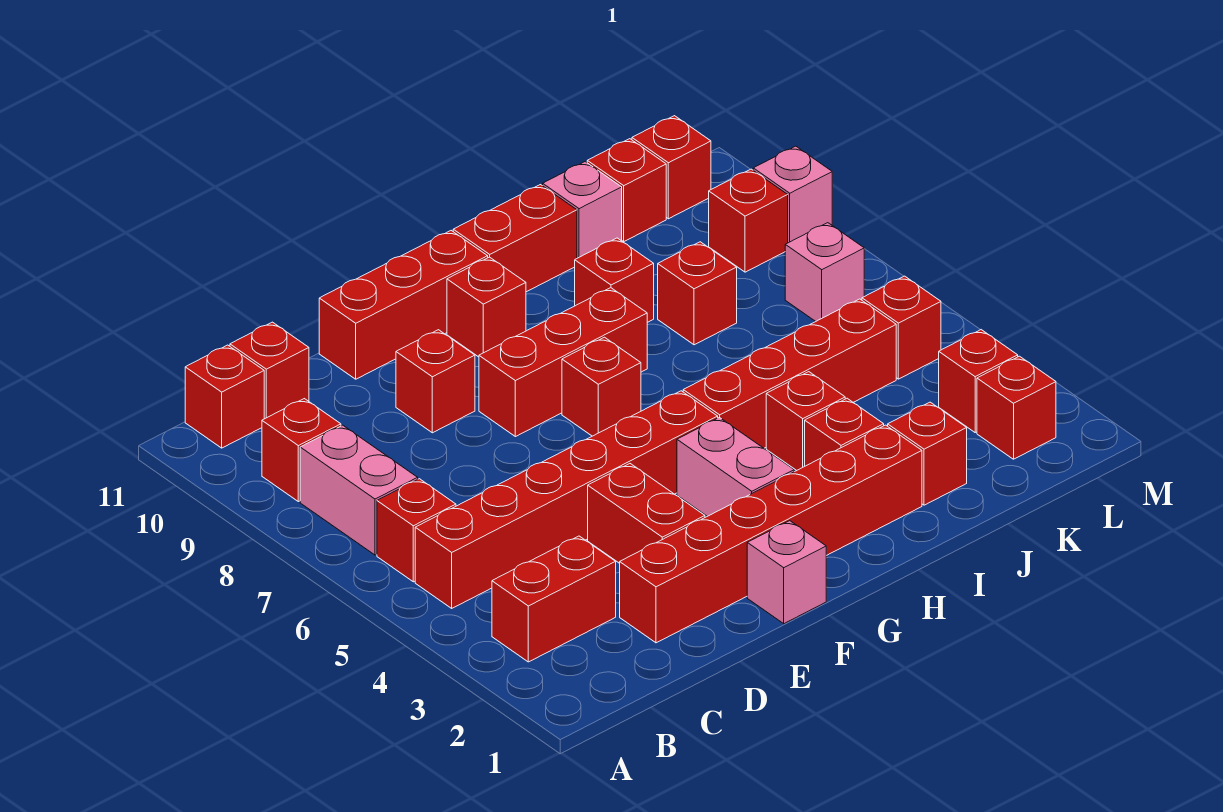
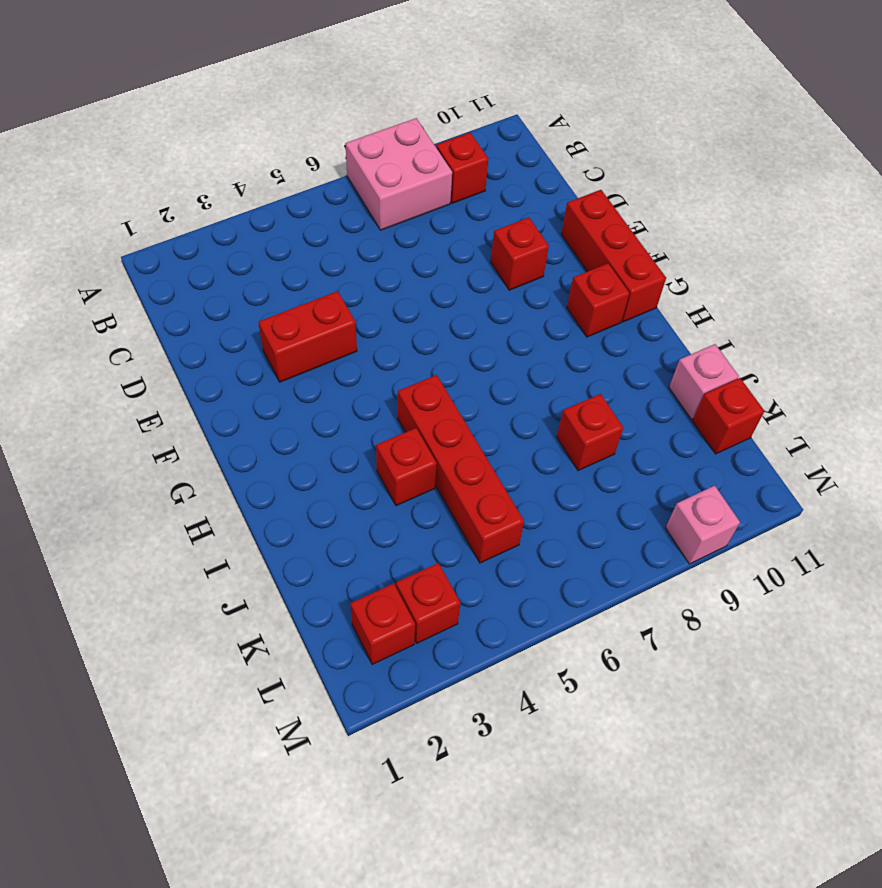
pink brick A7:B8 level 1 -> pink brick B7:B8 level 1
none -> red brick B3:C3 level 1
none -> red brick B5:G5 level 1
none -> red brick B6 level 1
none -> red brick B11 level 1

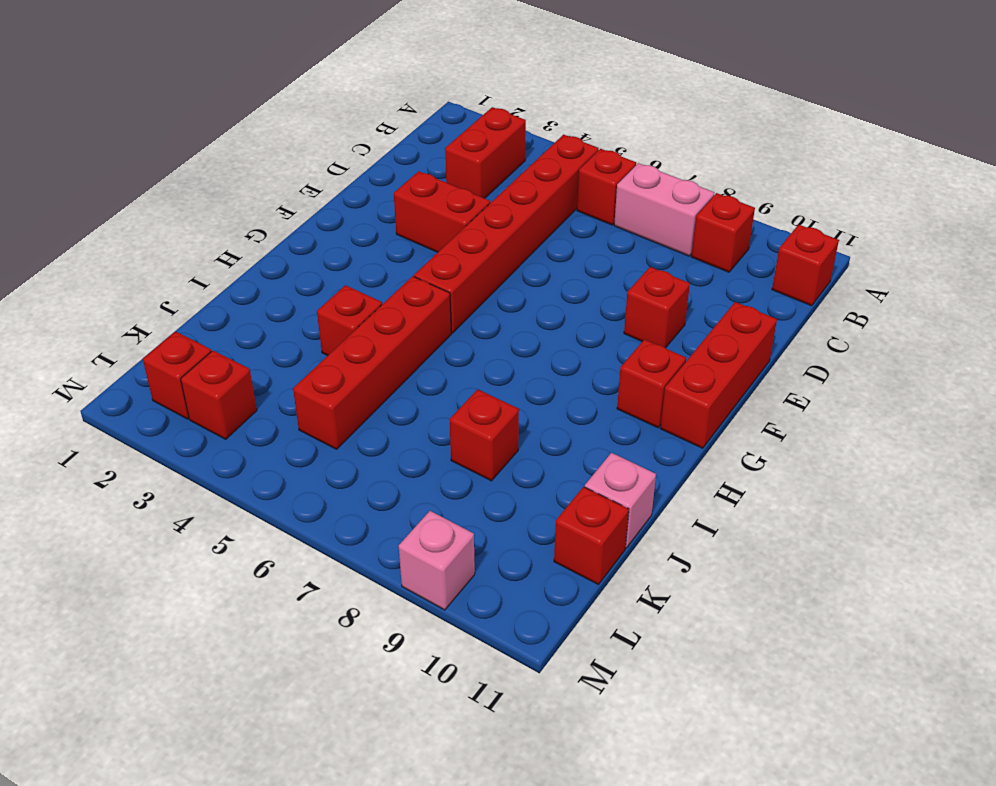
none -> red brick C11 level 1
none -> red brick D2:I2 level 1
none -> pink brick F1 level 1
none -> red brick F8:H8 level 1

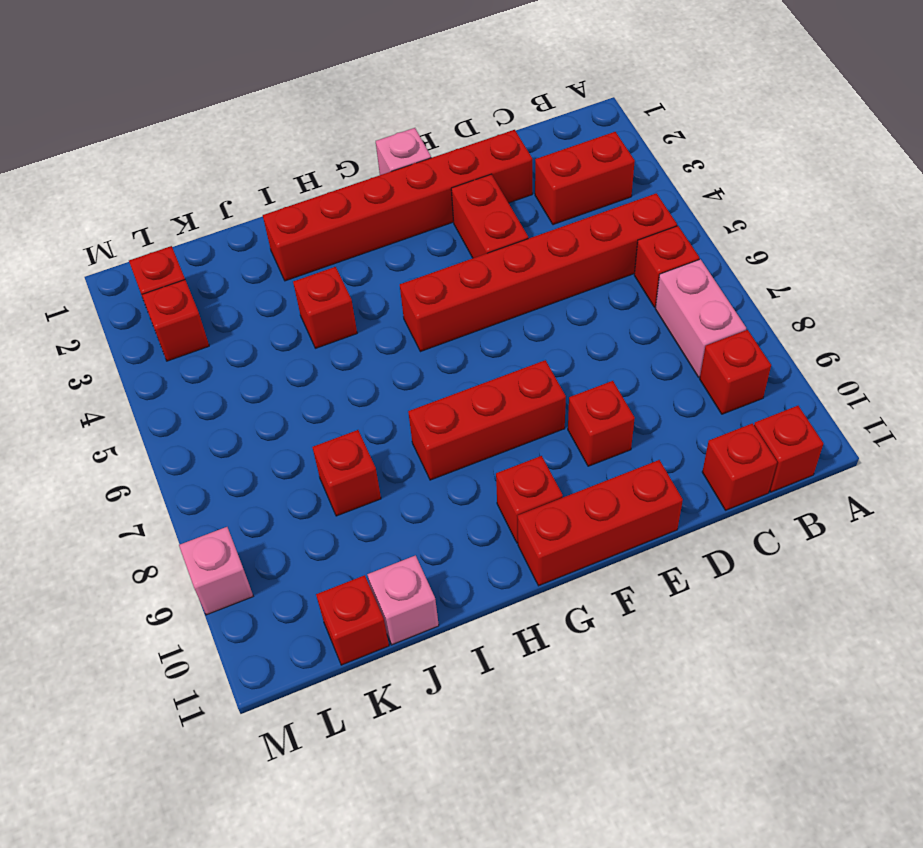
none -> pink brick G3:G4 level 1
none -> red brick G7 level 1
none -> red brick H5:K5 level 1
none -> red brick H11:I11 level 1

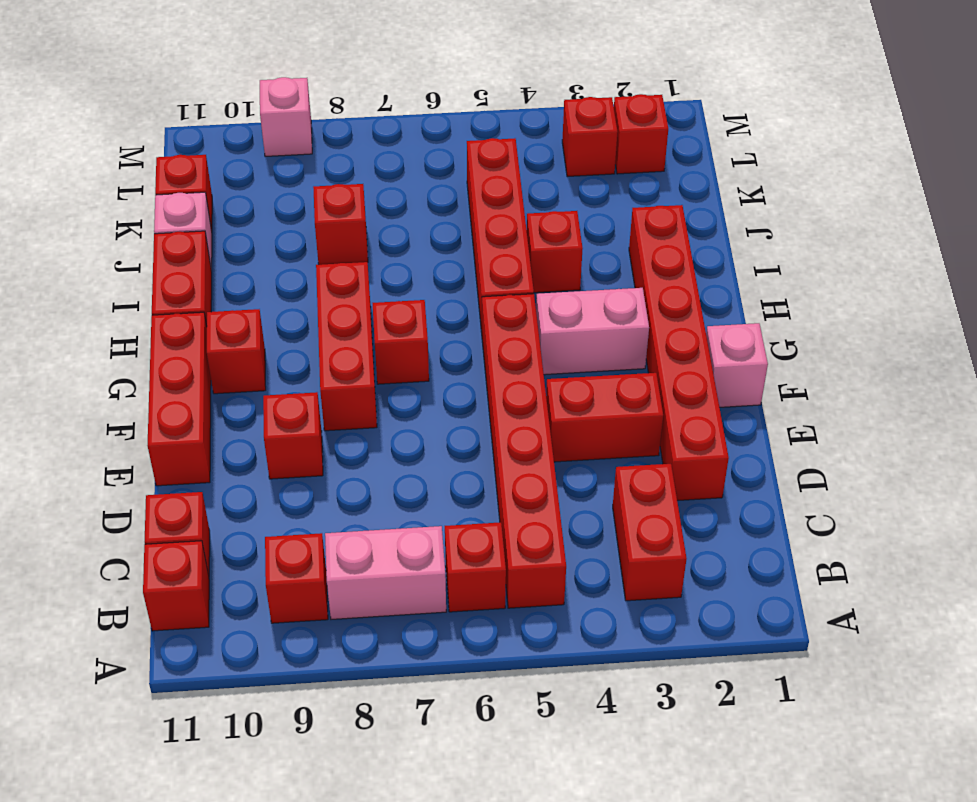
none -> red brick I3 level 1
none -> red brick I9 level 1
none -> red brick J2 level 1
none -> red brick L5 level 1

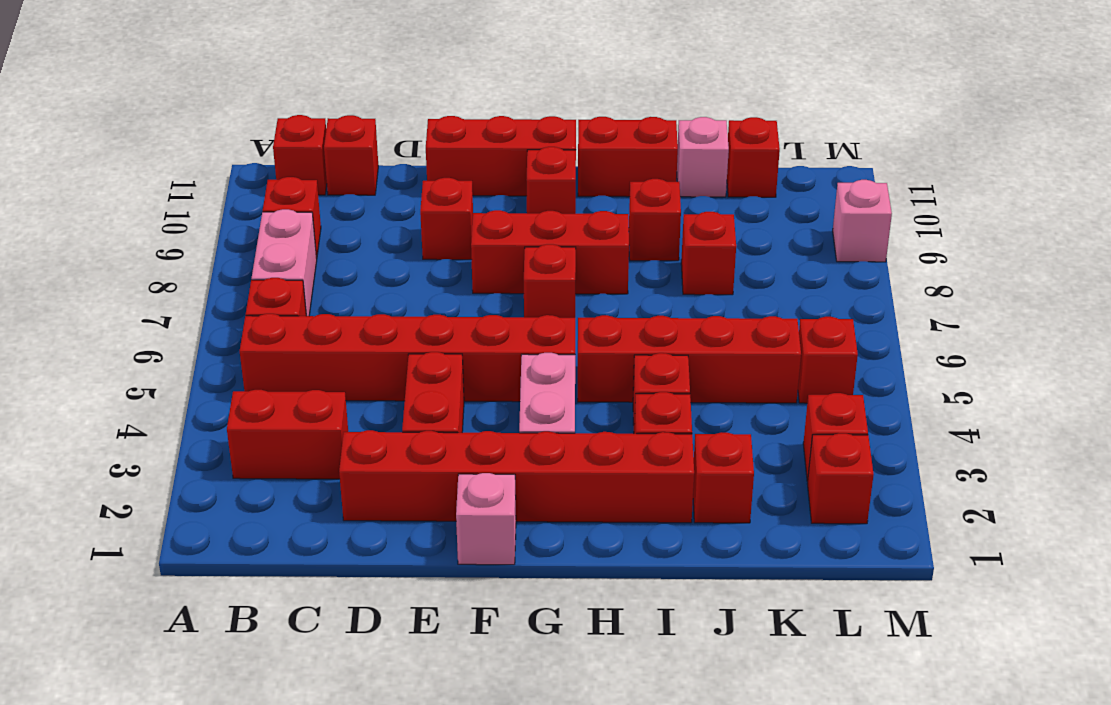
none -> pink brick L7 level 1
none -> red brick L9 level 1
none -> red brick L11 level 1

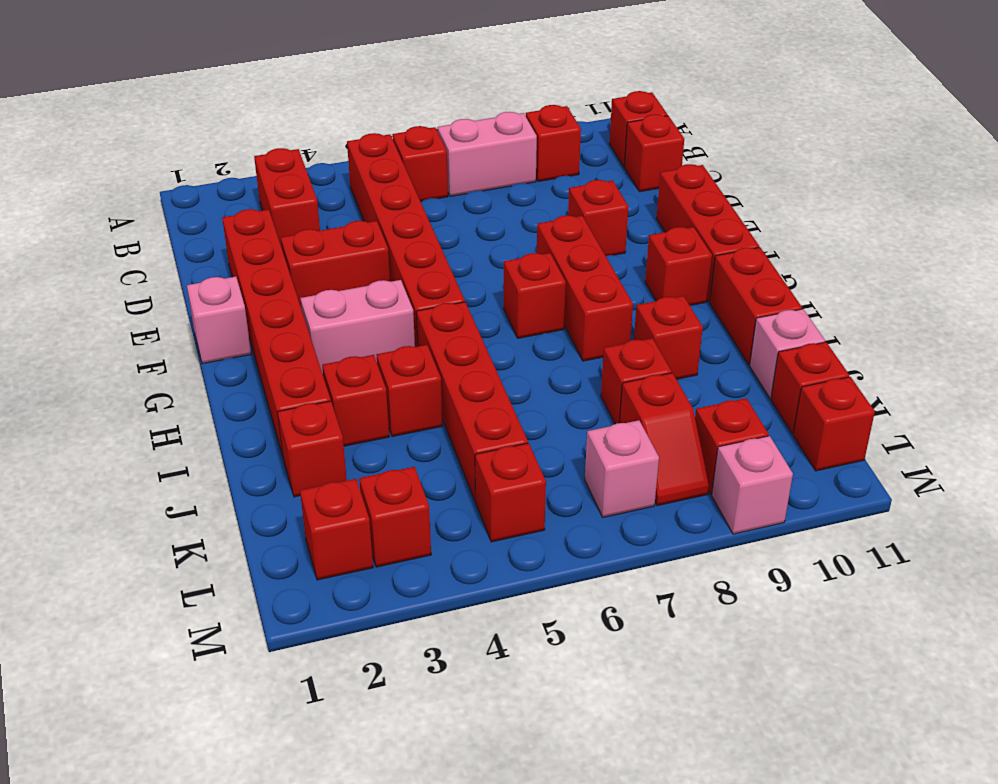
red slope K8:L8 level 1 top K -> none

